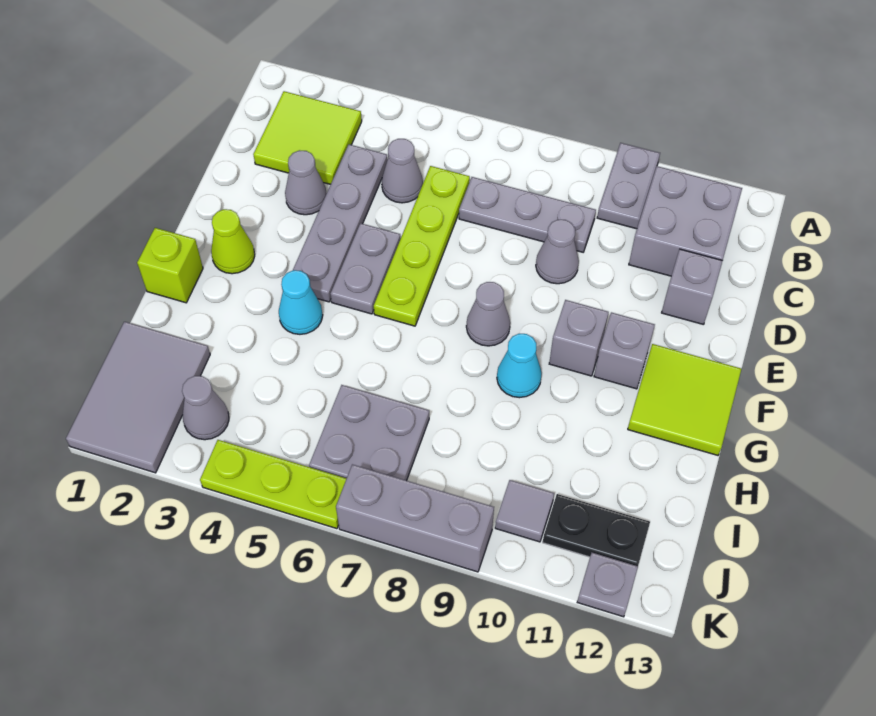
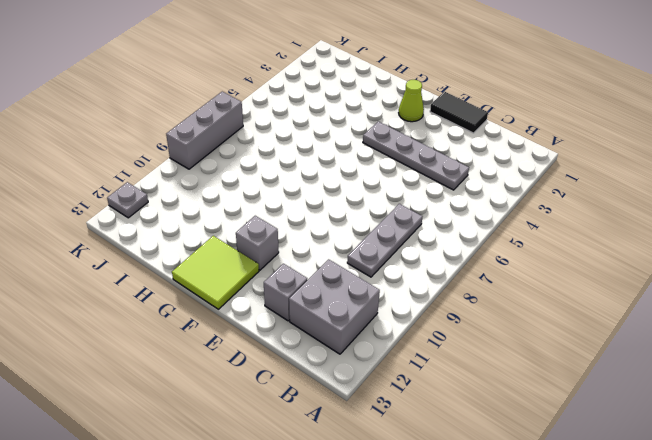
black tile D1:E1 level 1 -> none
none -> grey plate A10:B10 level 1
none -> lime tile B2:C3 level 1
none -> grey cone C5 level 1

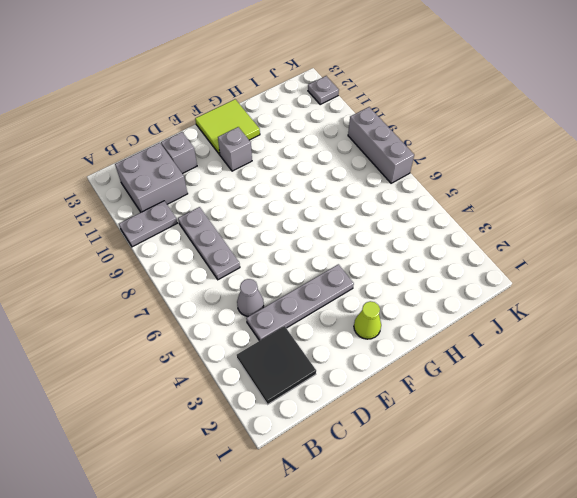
black tile B2:C3 level 1 -> lime tile B2:C3 level 1
none -> lime plate C6:F6 level 1
none -> grey cone D3 level 1
none -> grey cone D9 level 1

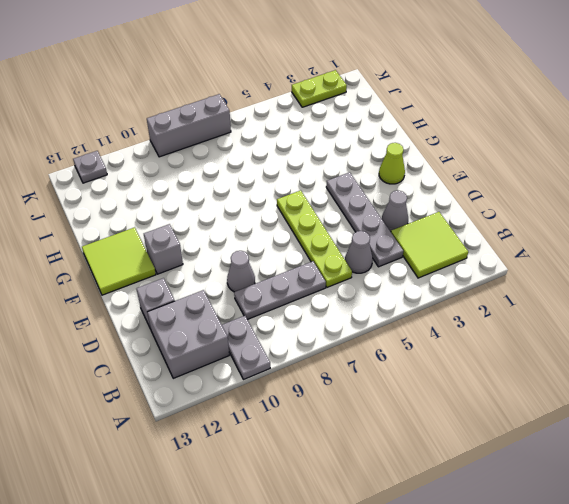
lime plate K2:K3 level 1 -> grey tile I1:K2 level 1
none -> grey plate E5:F5 level 1
none -> grey cone F8 level 1
none -> grey brick F10 level 1

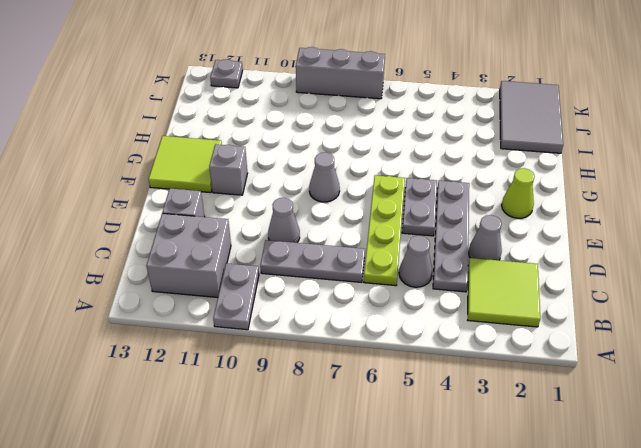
none -> grey brick F10 level 1
none -> lime brick G1 level 1
none -> cyan cone G4 level 1

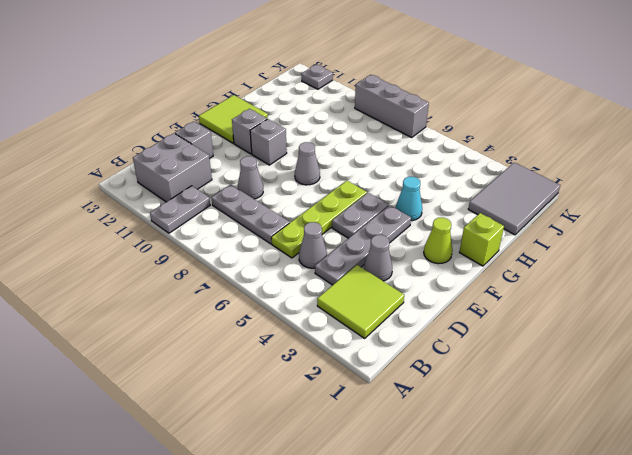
none -> cyan cone G9 level 1
none -> grey plate I6:J7 level 1
none -> grey cone J3 level 1

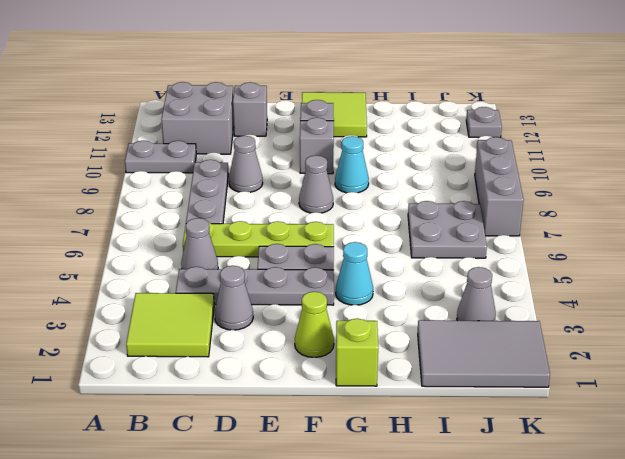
none -> grey tile J10 level 1
none -> black plate J11:J12 level 1
none -> lime plate K4:K6 level 1

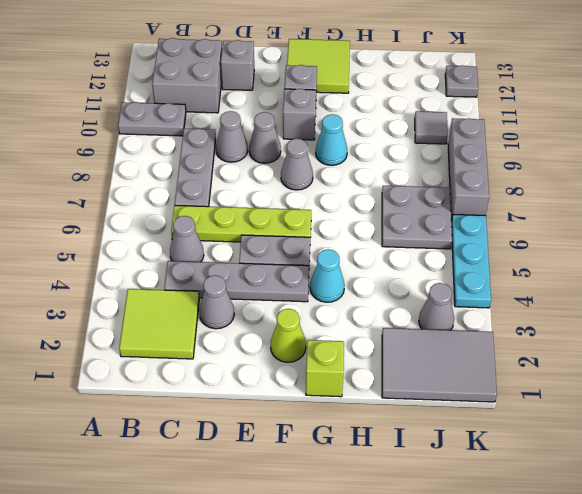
grey cone E9 level 1 -> none
cyan plate K4:K6 level 1 -> lime plate K4:K6 level 1
none -> black plate J11:J12 level 1

